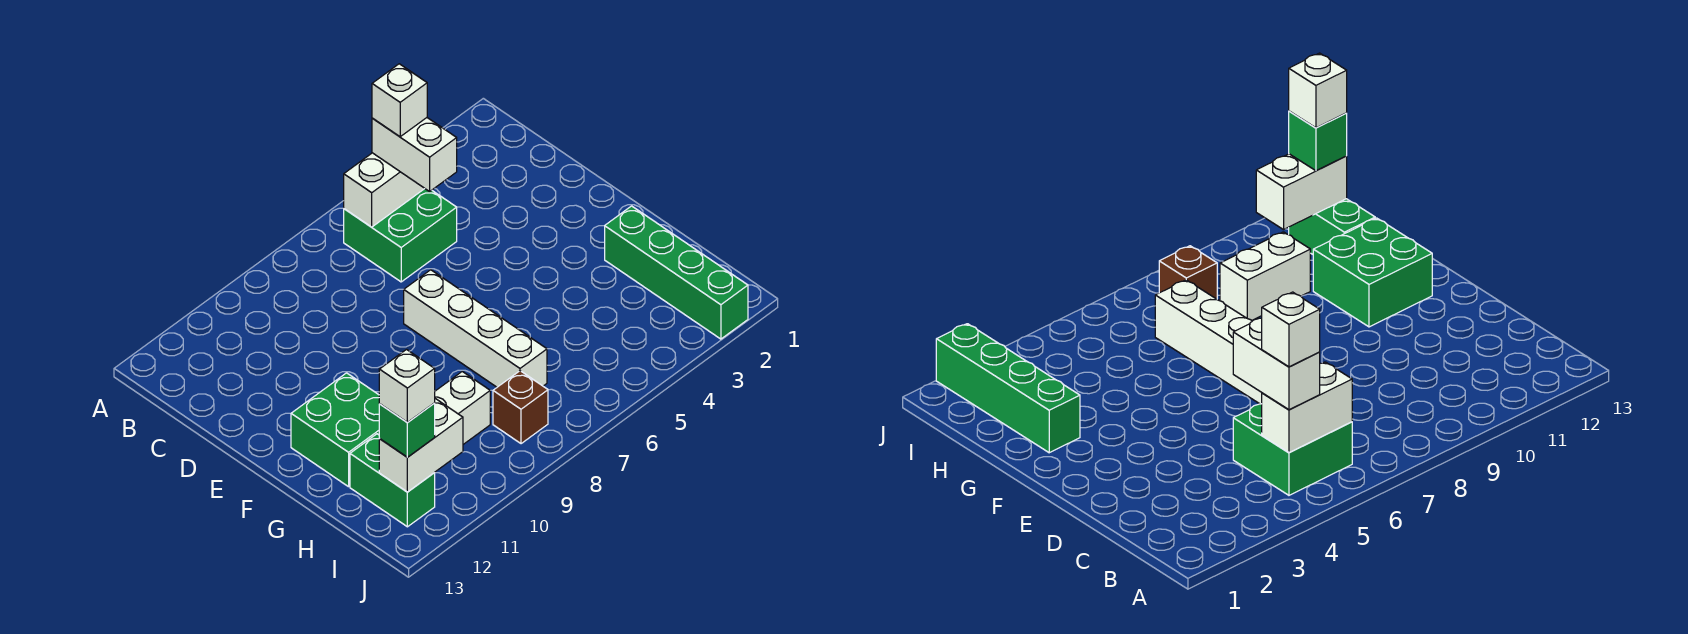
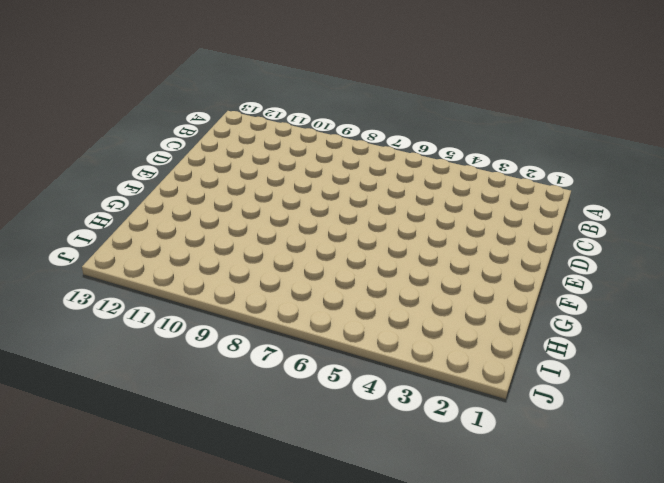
none -> green brick B5:C6 level 1
none -> white brick E7:H7 level 1
none -> green brick F11:G12 level 1

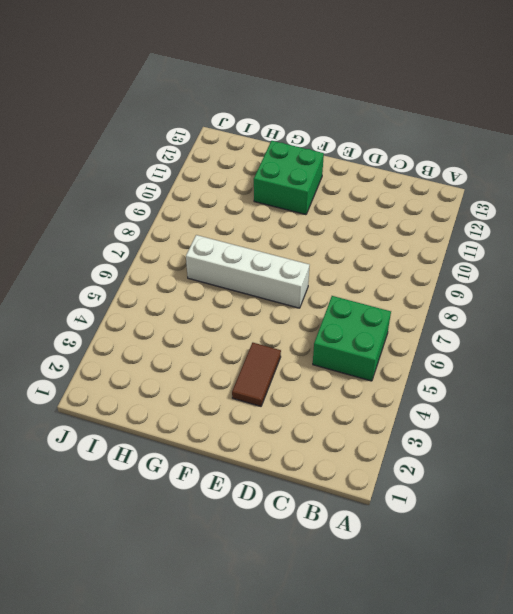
brown tile E3:E4 level 1 -> none
none -> green brick G2:J2 level 1
none -> white brick H9:H10 level 1
none -> green brick H12:I12 level 1

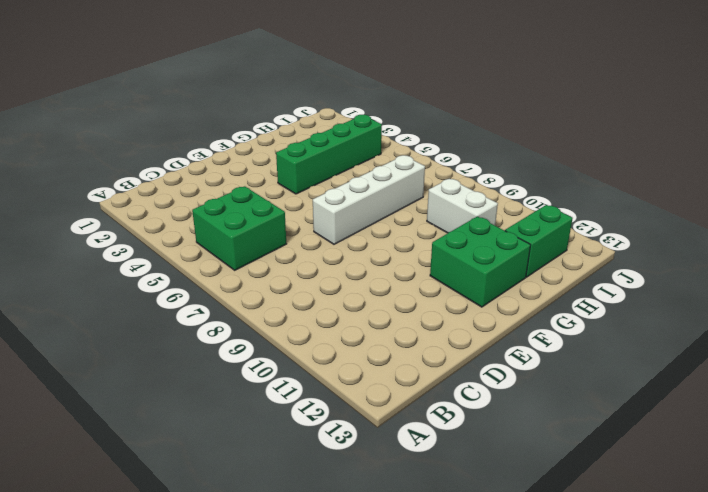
green brick F4:I4 level 1 -> green brick G2:J2 level 1
none -> brown brick I8 level 1
none -> white brick B5:B6 level 2
none -> white brick I11:I12 level 2

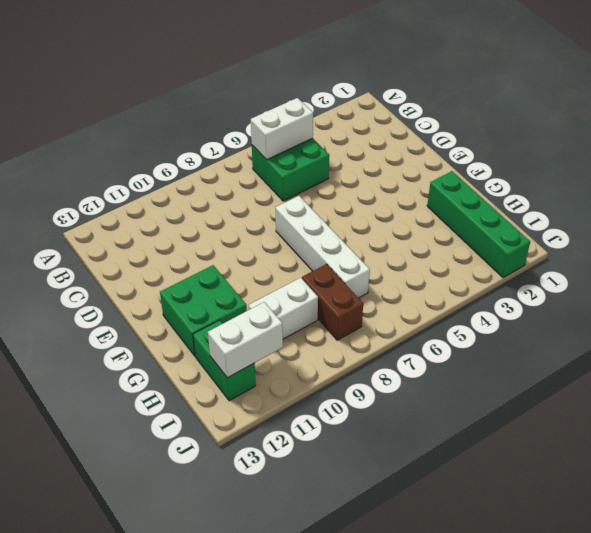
brown brick H8:I8 level 1 -> brown brick I8 level 1
none -> white brick B5:C5 level 3
none -> green brick I12 level 3
none -> white brick B5 level 4

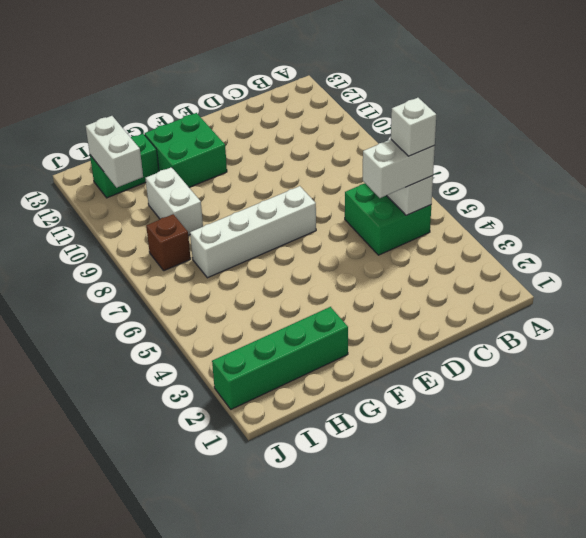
none -> green brick I12 level 3
none -> white brick I12 level 4

